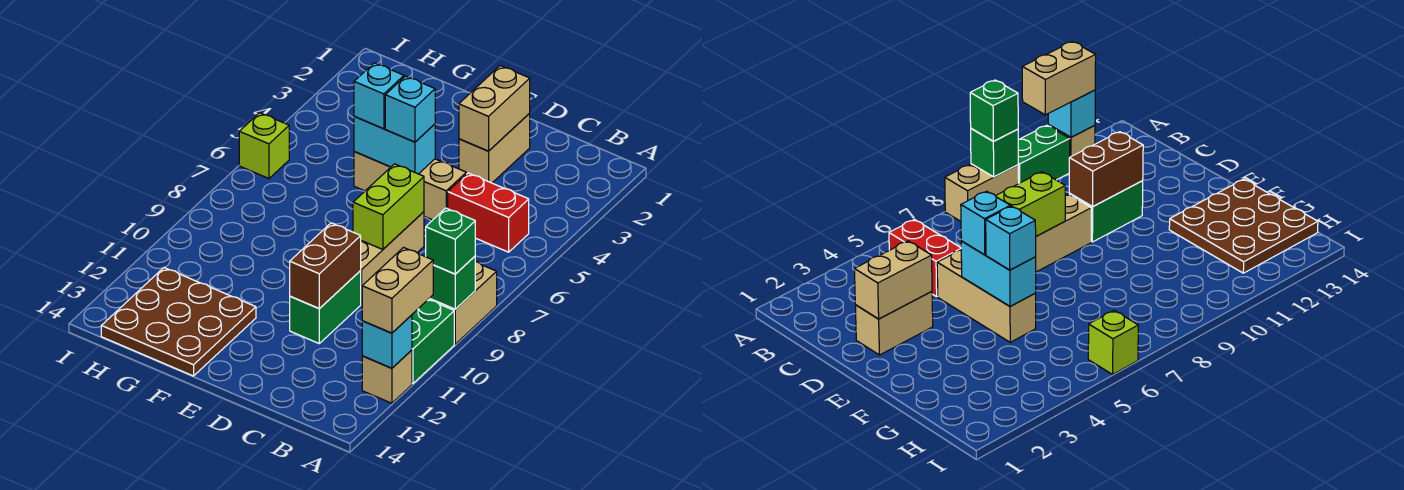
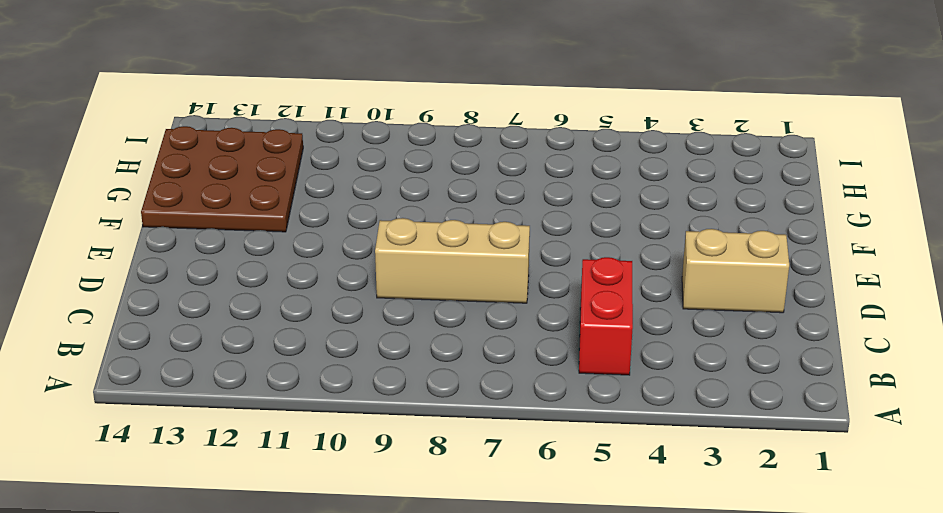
none -> tan brick A8:A9 level 1
none -> green brick A10:A11 level 1
none -> tan brick A12 level 1

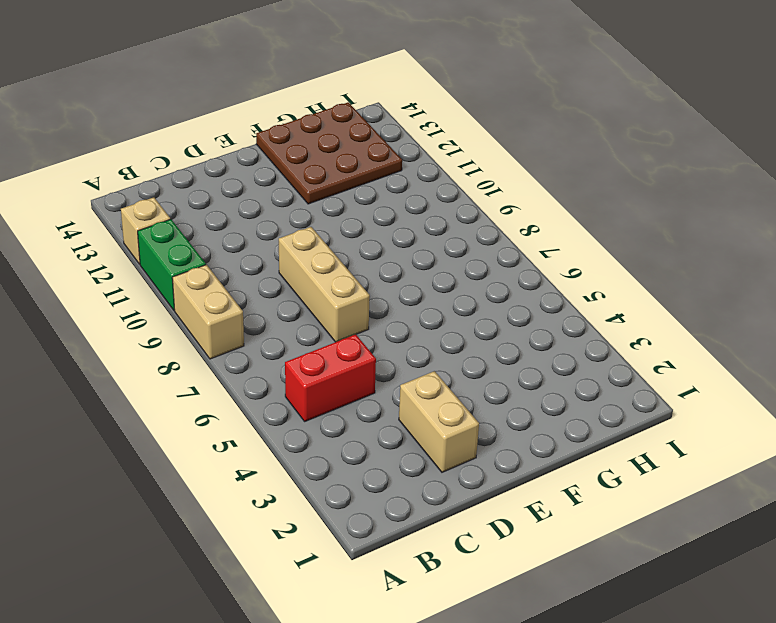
none -> tan brick D5:F5 level 1
none -> green brick D10:D11 level 1
none -> lime brick I6 level 1

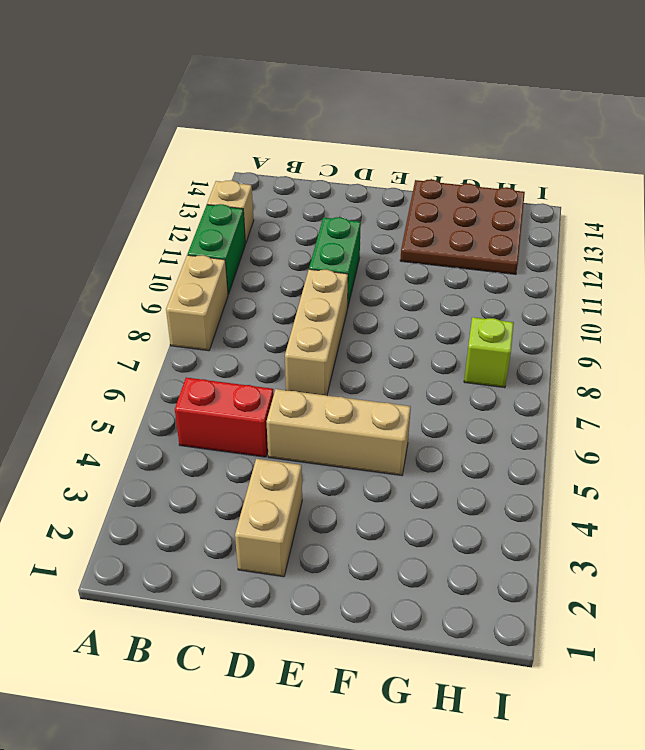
lime brick H8 level 1 -> lime brick I6 level 1
none -> green brick A9 level 2
none -> cyan brick A12 level 2
none -> tan brick D2:D3 level 2

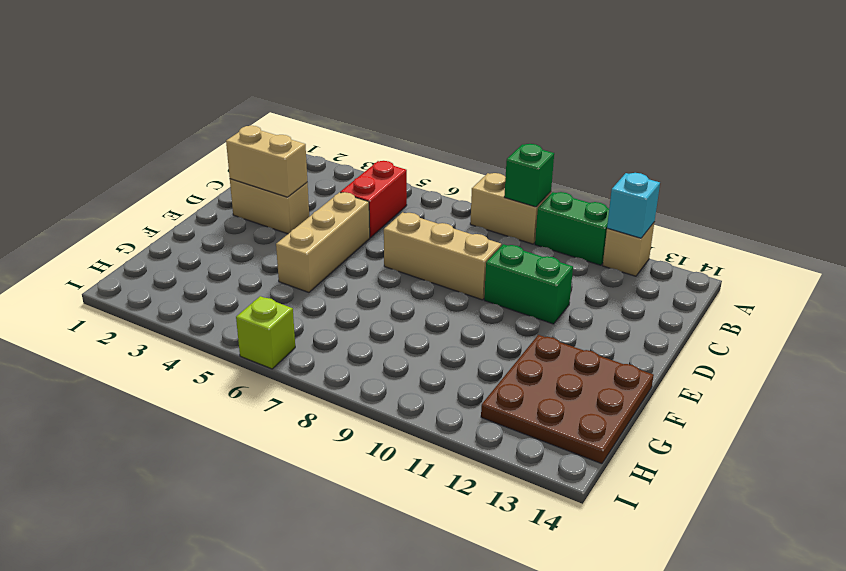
none -> lime brick D7:D8 level 2
none -> brown brick D10:D11 level 2
none -> cyan brick E5:F5 level 2

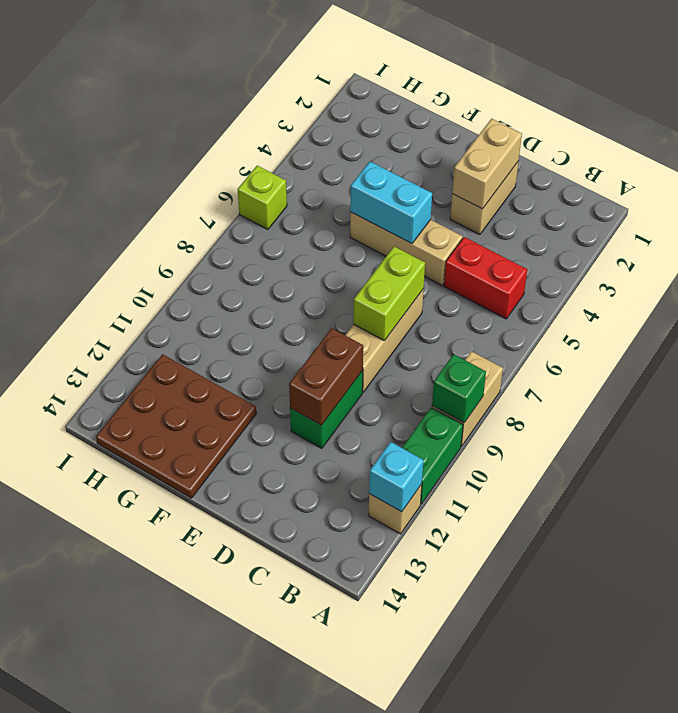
none -> green brick A9 level 3
none -> tan brick A11:A12 level 3
none -> cyan brick E5 level 3

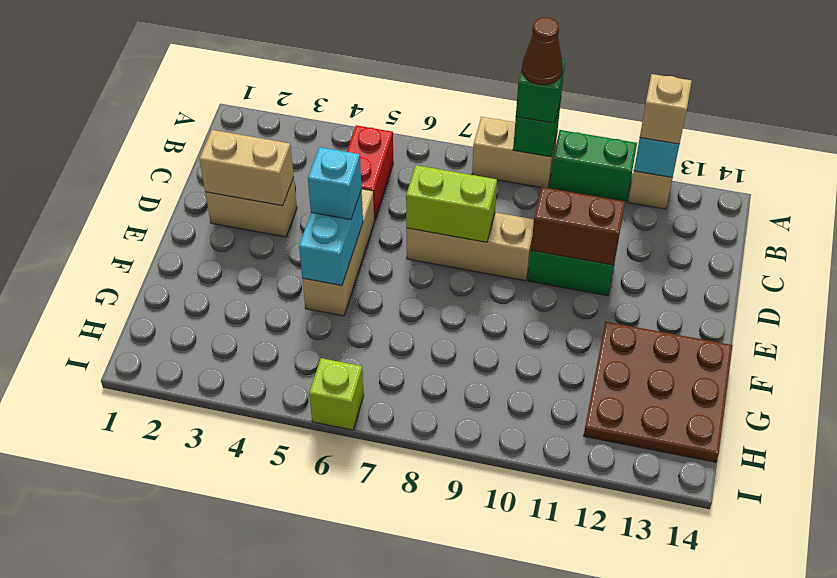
brown cone A9 level 4 -> none
tan brick A12 level 3 -> tan brick A11:A12 level 3
none -> cyan brick F5 level 3

